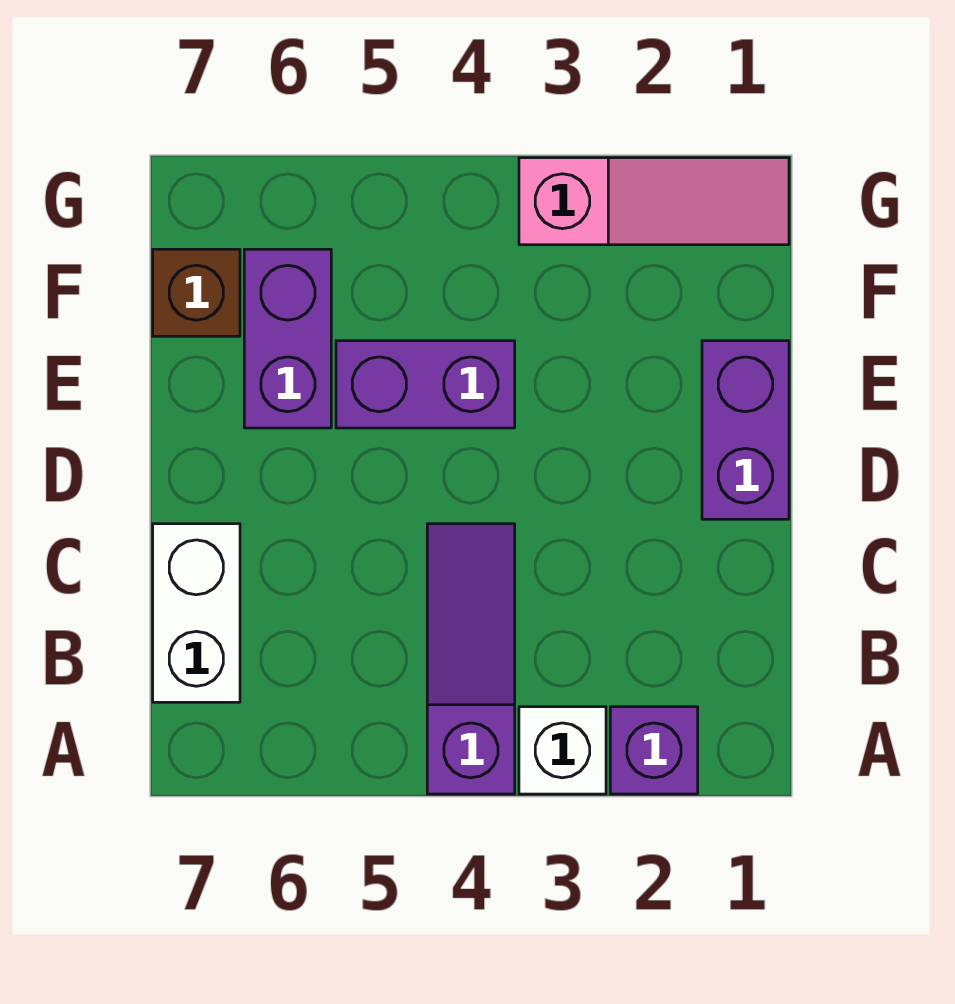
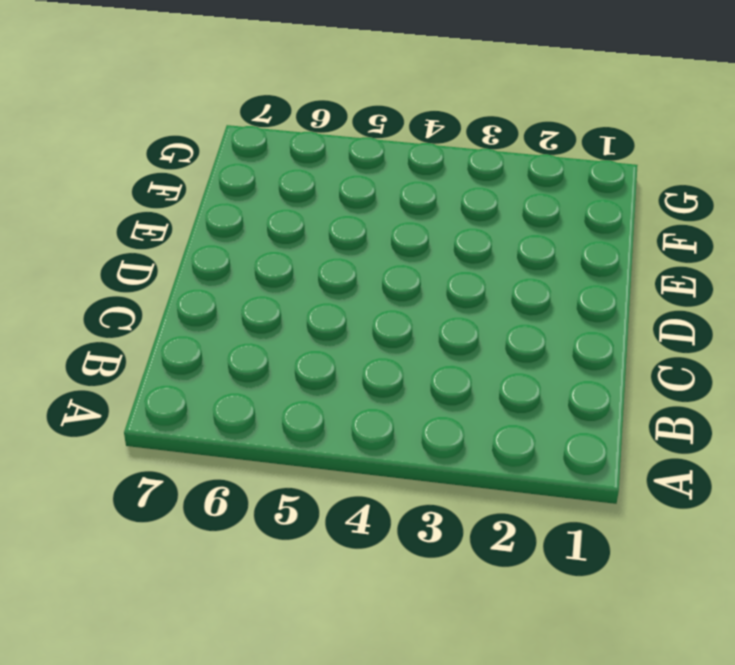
none -> purple brick A2 level 1
none -> white brick A3 level 1

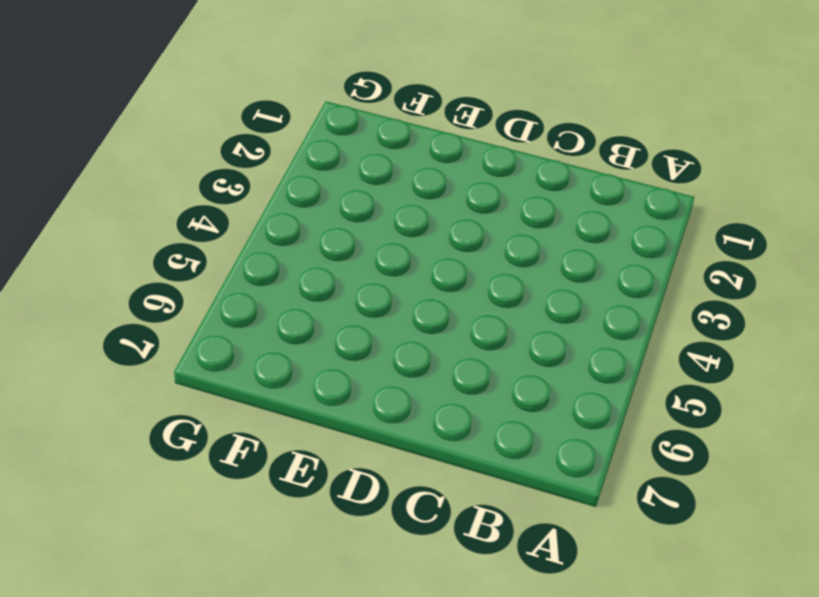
none -> purple brick A2 level 1
none -> white brick A3 level 1

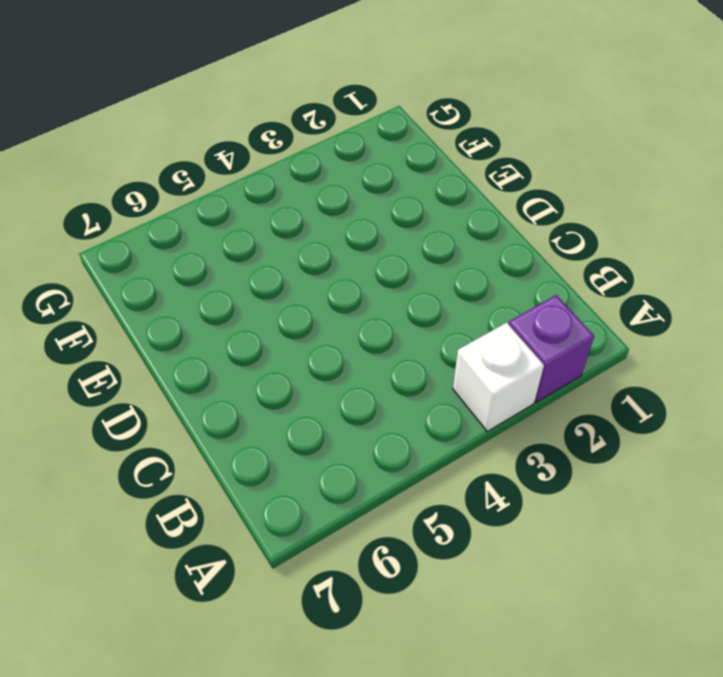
none -> purple slope A4:C4 level 1 top A
none -> white brick B7:C7 level 1

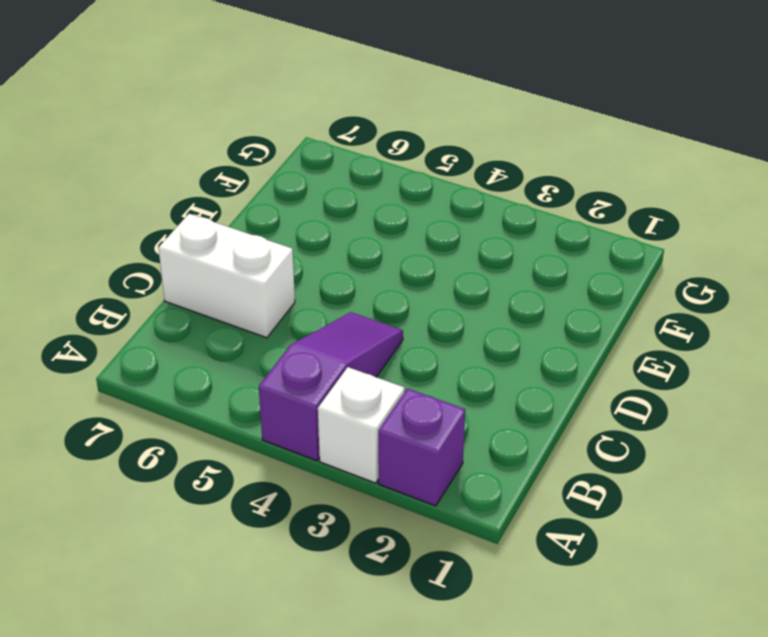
white brick C6:C7 level 1 -> white brick B7:C7 level 1
none -> purple brick D1:E1 level 1
none -> purple brick E4:E5 level 1

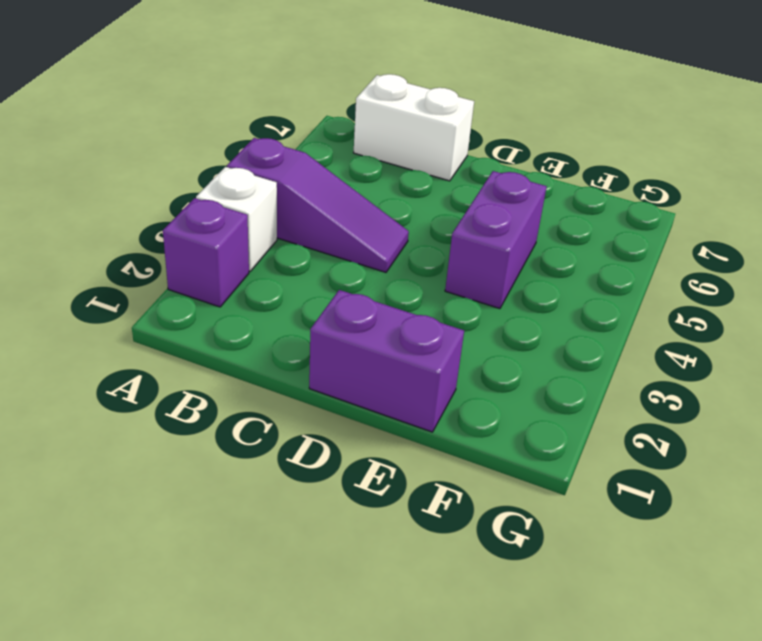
none -> purple brick E6:F6 level 1
none -> brown brick F7 level 1

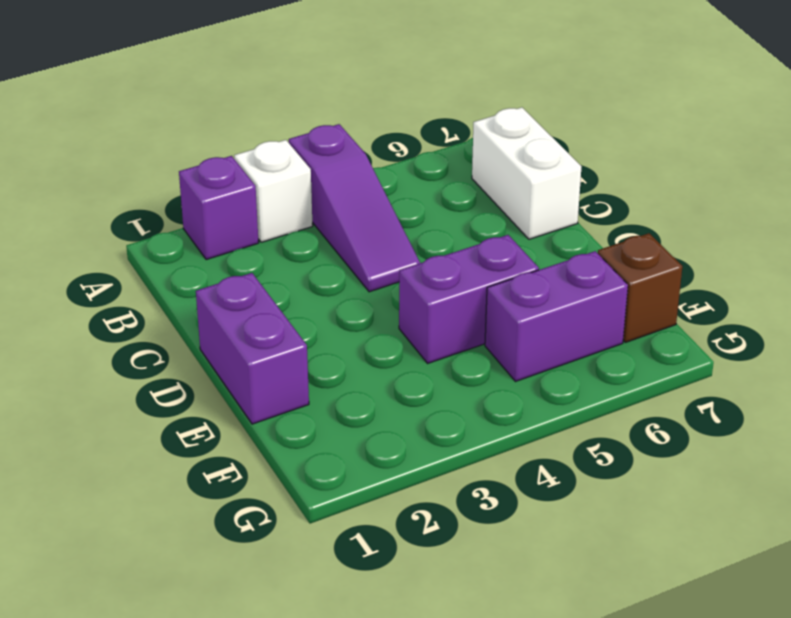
purple brick F5:F6 level 1 -> purple brick E6:F6 level 1
none -> pink slope G1:G3 level 1 top 3

